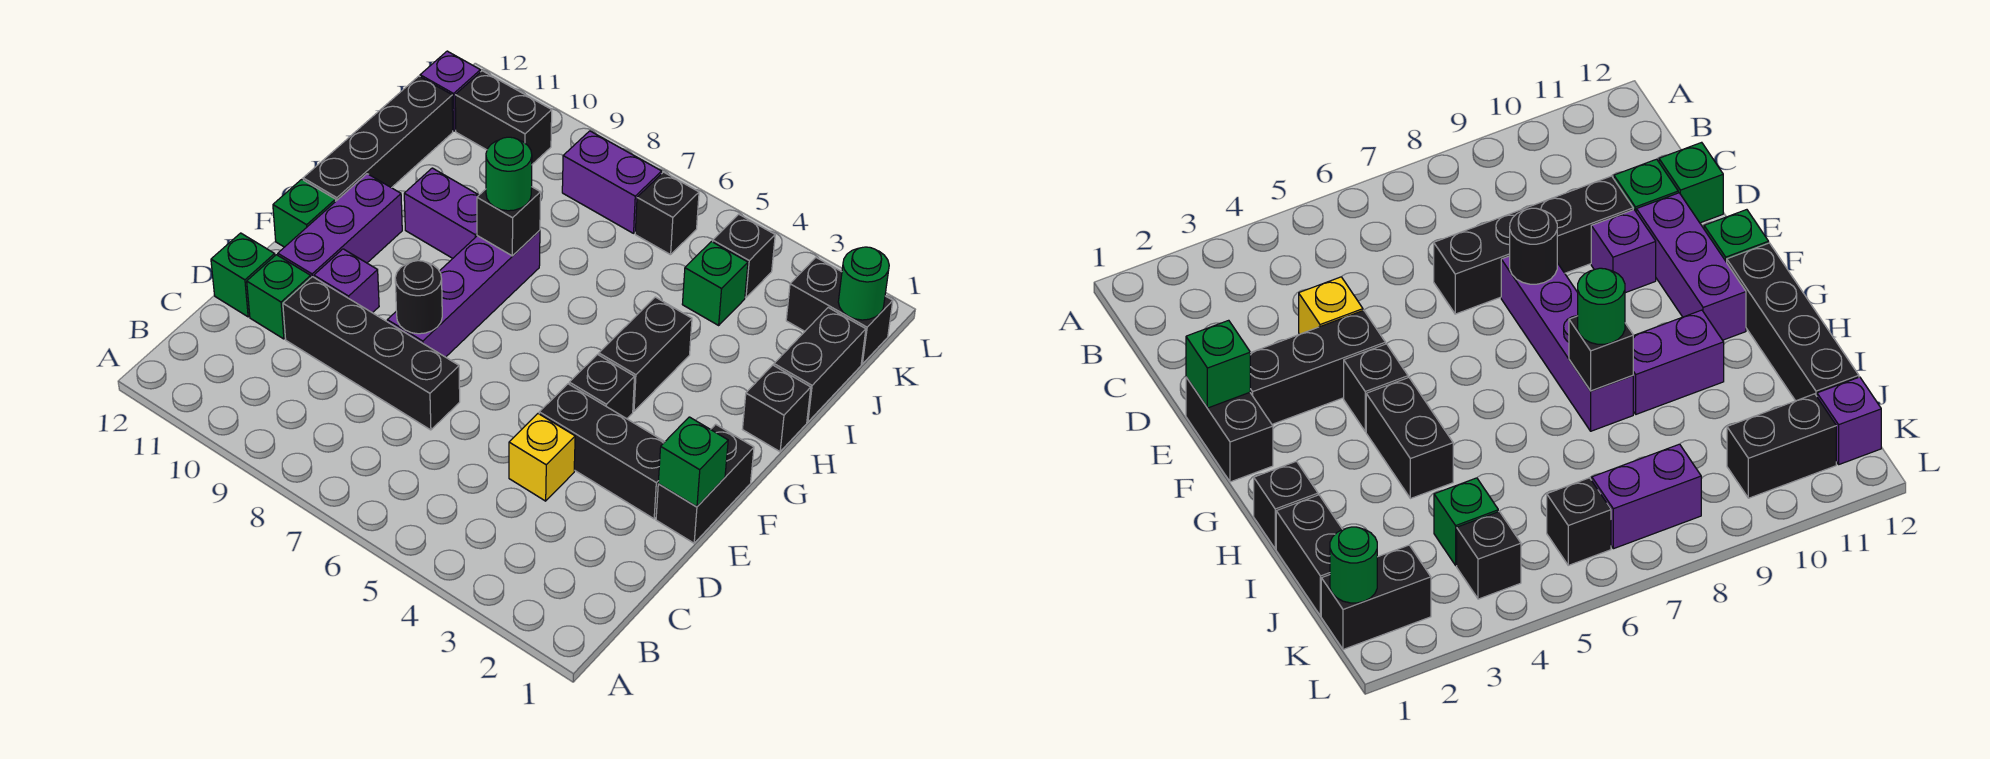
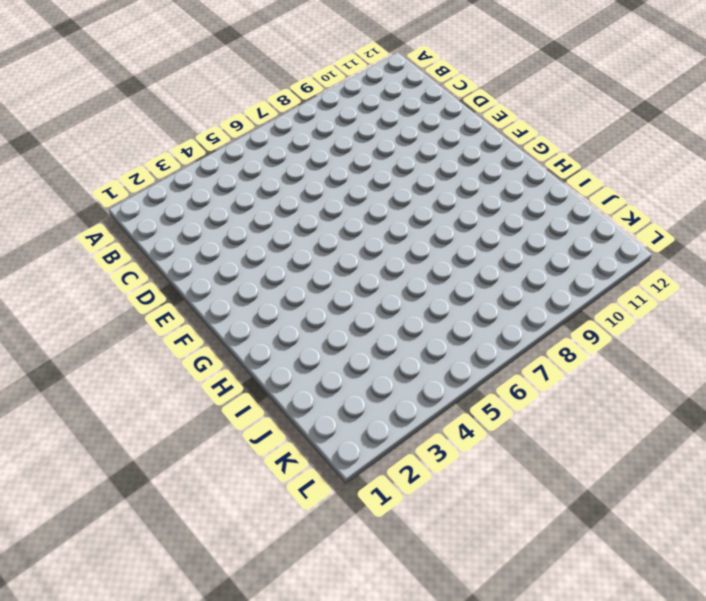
none -> yellow brick D4 level 1
none -> black brick D7:D10 level 1
none -> green brick D11 level 1

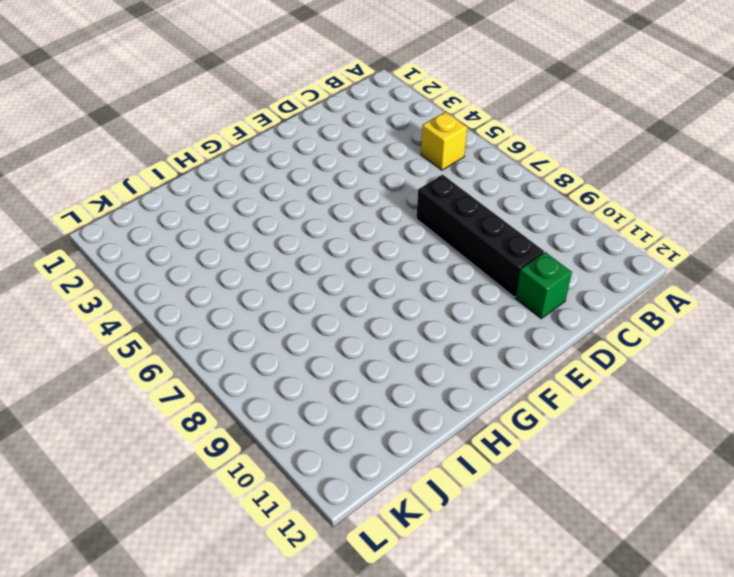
yellow brick B5 level 1 -> yellow brick D4 level 1
none -> green brick D12 level 1
none -> black brick E1:F1 level 1
none -> black brick E2:E4 level 1

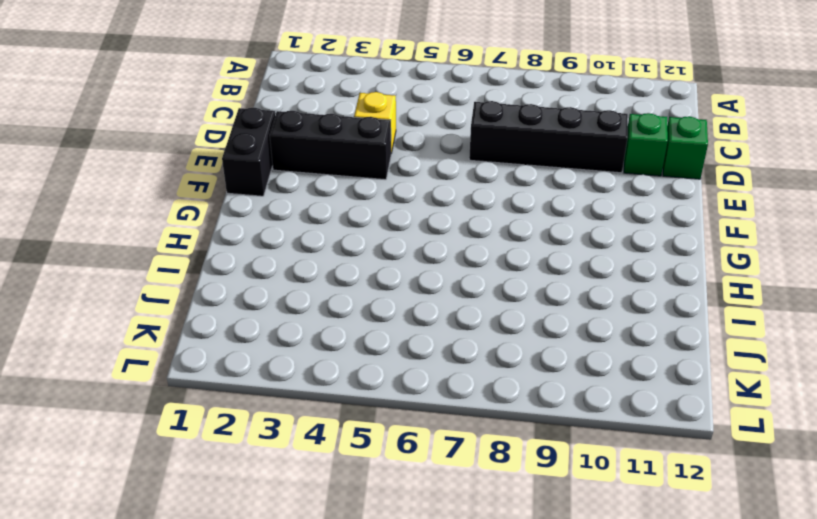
none -> purple brick E8:H8 level 1
none -> purple brick E10 level 1
none -> purple brick E11:G11 level 1

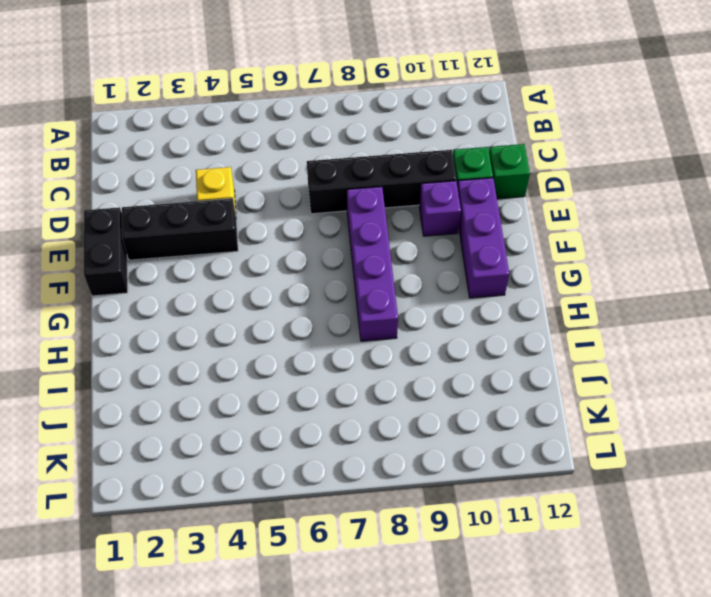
none -> black brick F4 level 1
none -> green brick F12 level 1
none -> black brick G4:H4 level 1

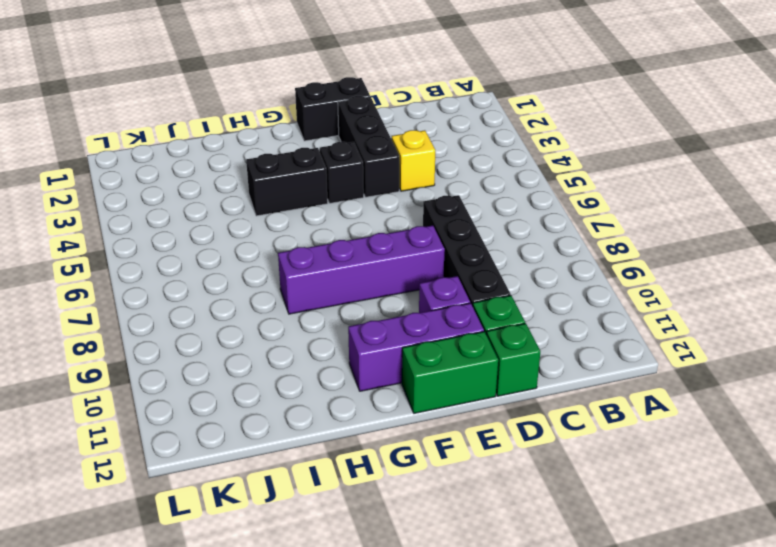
green brick E12:F12 level 1 -> green brick F12 level 1
none -> black brick G12:J12 level 1
none -> black brick H1 level 1
none -> purple brick H9:H10 level 1

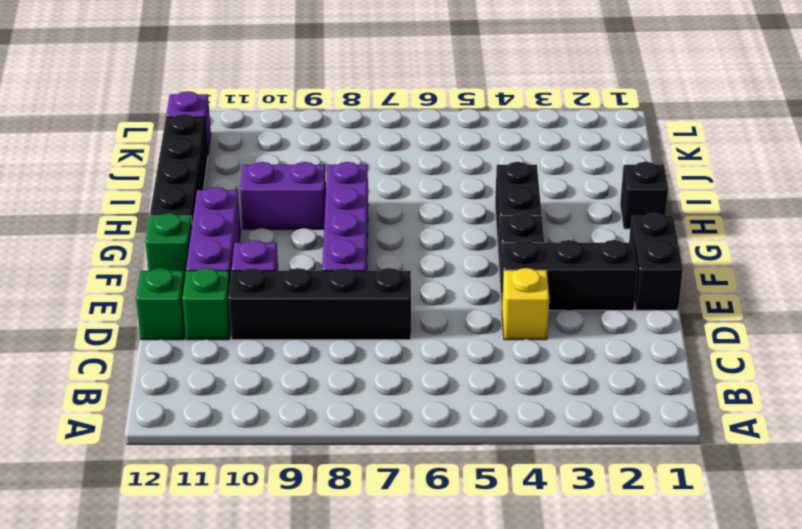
none -> black brick I1:J1 level 1
none -> green brick J4 level 1
none -> black brick K1:K2 level 1

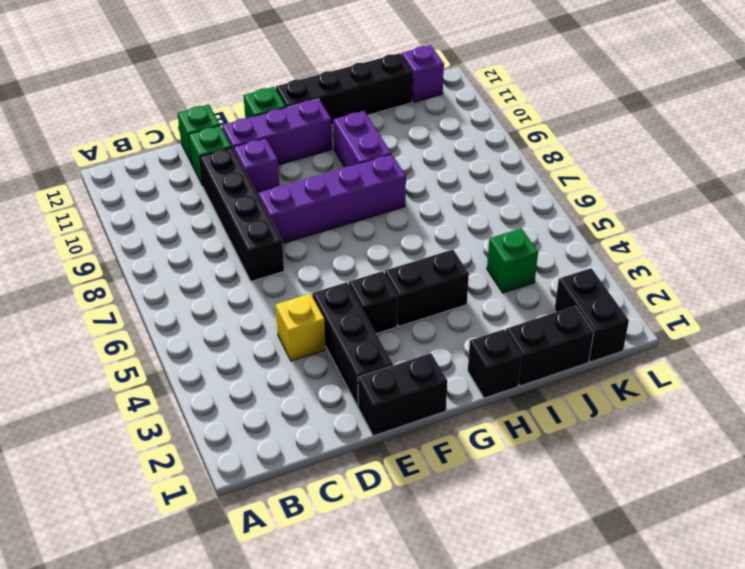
none -> black brick K4 level 1
none -> black brick K6 level 1
none -> purple brick K7:K8 level 1

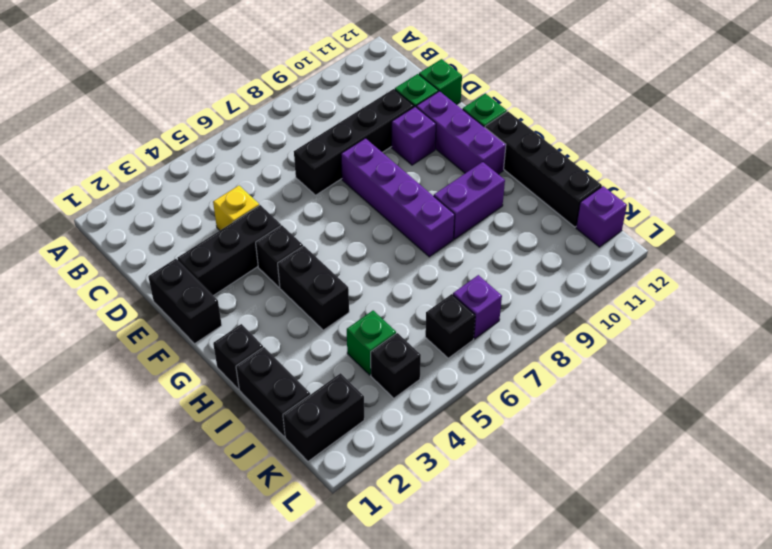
purple brick K7 level 1 -> purple brick K7:K8 level 1
none -> black brick K10:K11 level 1
none -> green brick E1 level 2
none -> black round brick E8 level 2

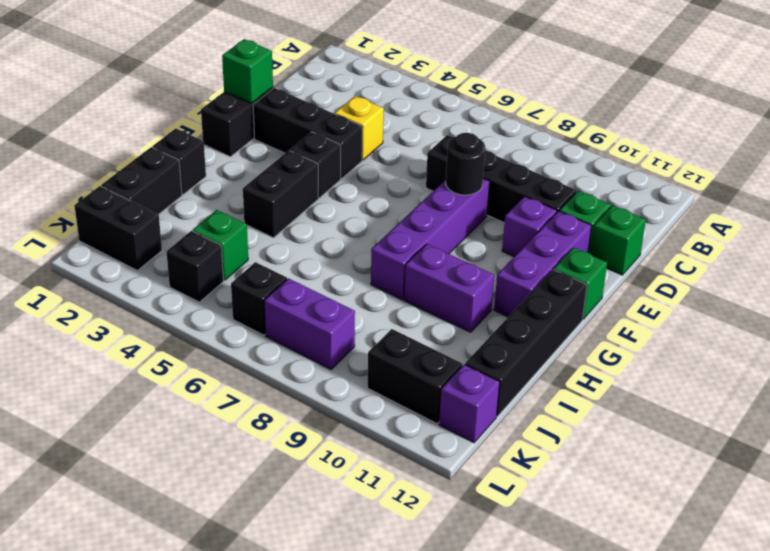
none -> black brick H8 level 2
none -> green round brick K1 level 2
none -> green round brick H8 level 3

